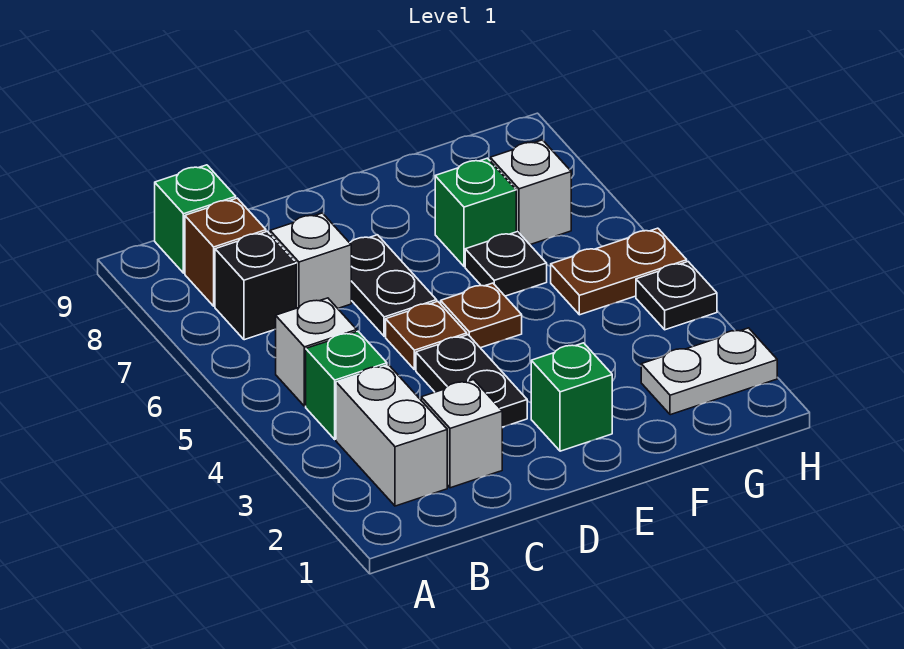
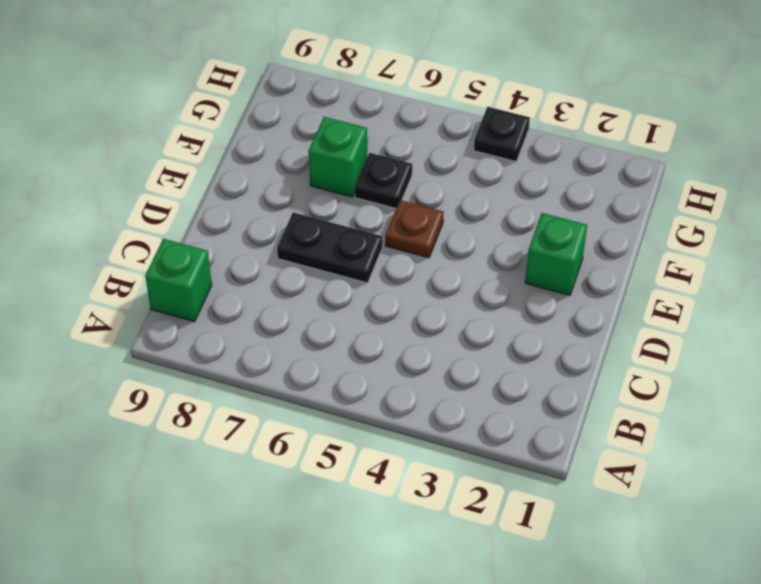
none -> white brick B2:B3 level 1
none -> green brick B4 level 1
none -> white brick B5 level 1

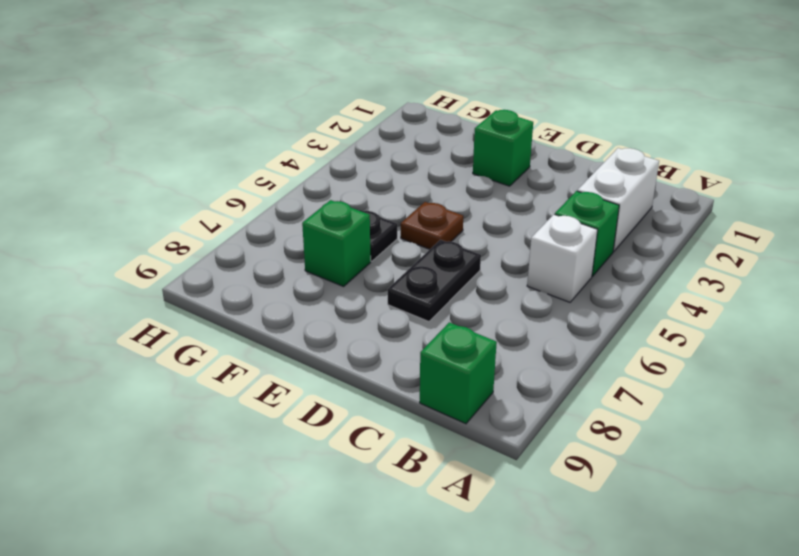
none -> black brick B7 level 1
none -> brown brick B8 level 1
none -> white brick C2 level 1

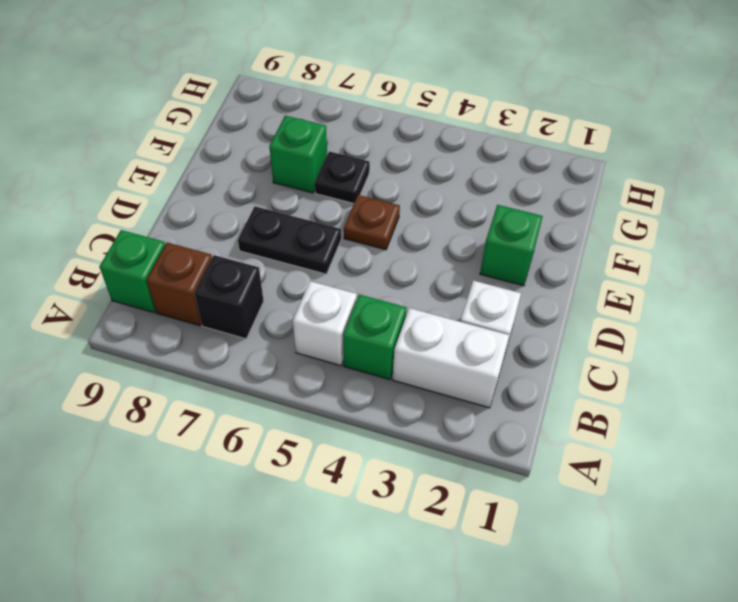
none -> white brick C7 level 1
none -> black plate D3:D4 level 1
none -> brown plate D5 level 1

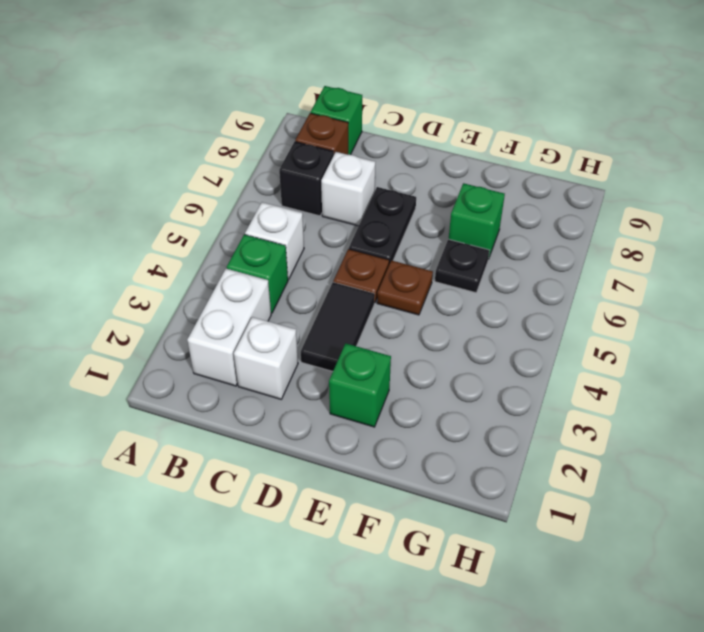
black tile D3:D4 level 1 -> black plate D3:D4 level 1
none -> white plate G2:H2 level 1
none -> brown plate G5:H5 level 1
none -> white brick G7 level 1

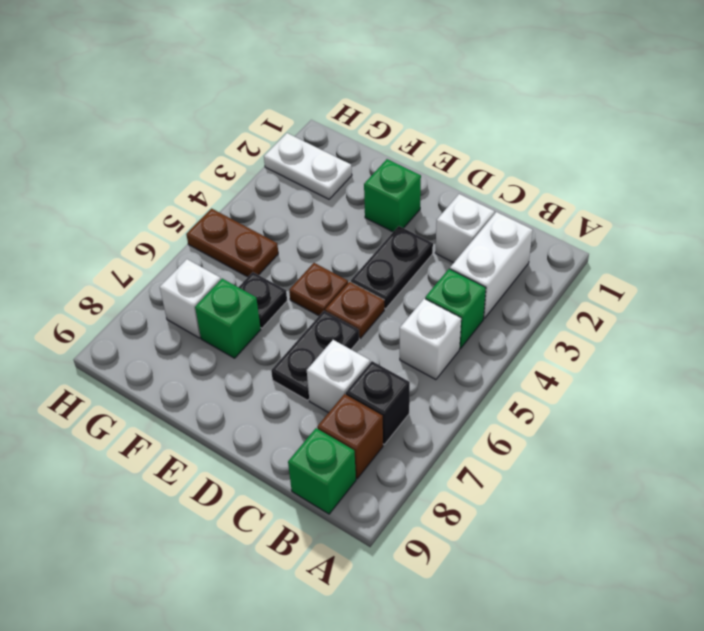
none -> black plate H4 level 1

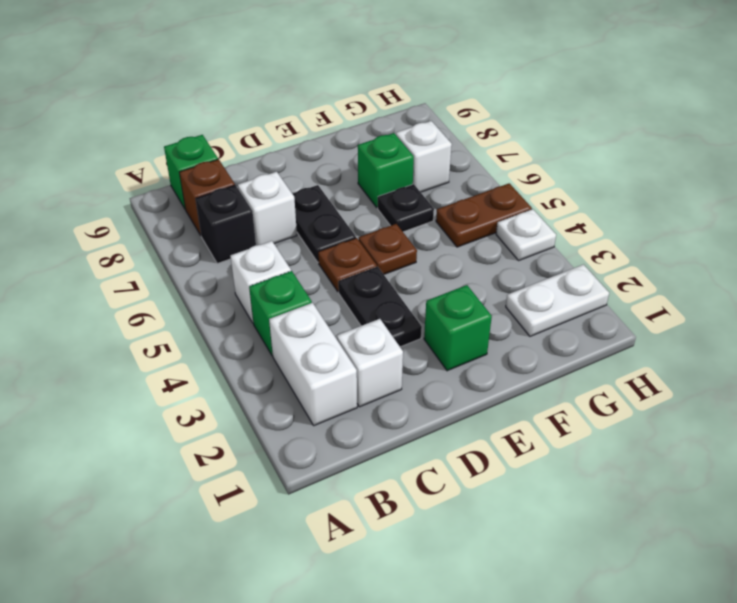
white plate H4 level 1 -> black plate H4 level 1

